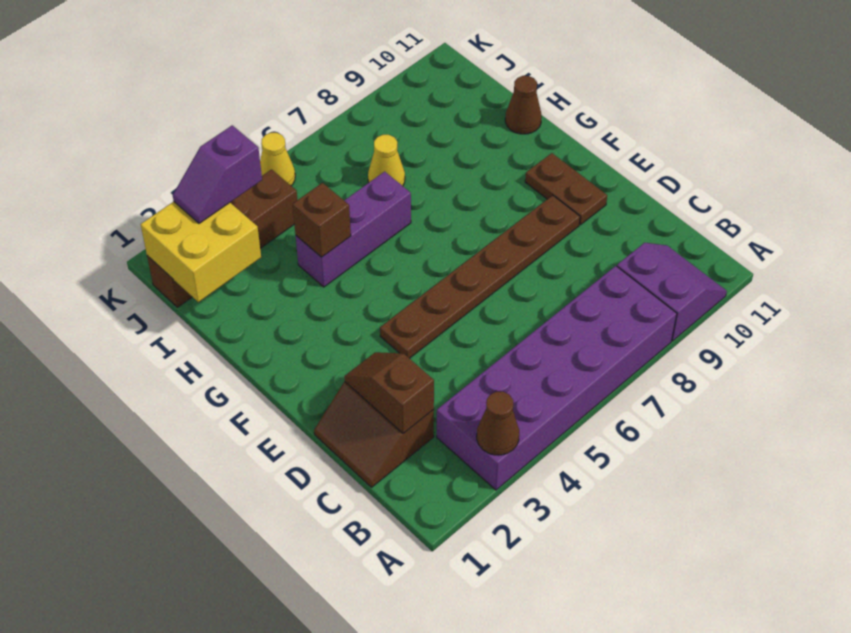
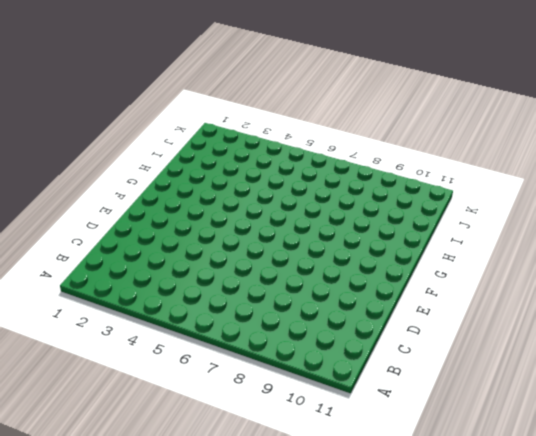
none -> purple brick A3:B8 level 1
none -> purple slope A9:B10 level 1 top 9
none -> brown slope C1:D2 level 1 top 2

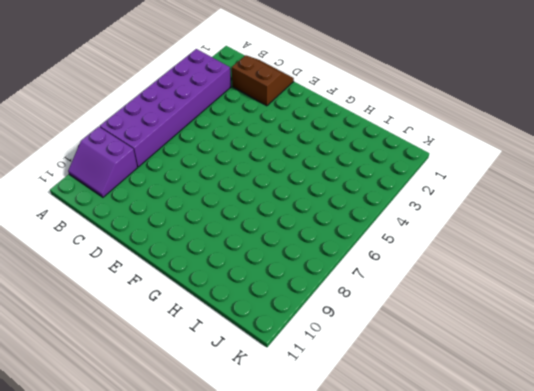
none -> brown plate E4:E9 level 1
none -> brown plate E10:F10 level 1
none -> purple brick H4:H6 level 1

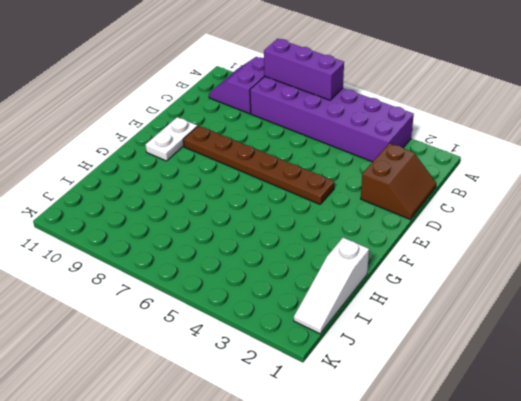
purple brick A6:A8 level 2 -> purple brick H4:H6 level 1
white plate E10:F10 level 1 -> brown plate E10:F10 level 1
white slope H1:J1 level 1 top H -> brown brick J1:J4 level 1
none -> brown cone H11 level 1
none -> yellow cone I7 level 1
none -> yellow cone K5 level 1

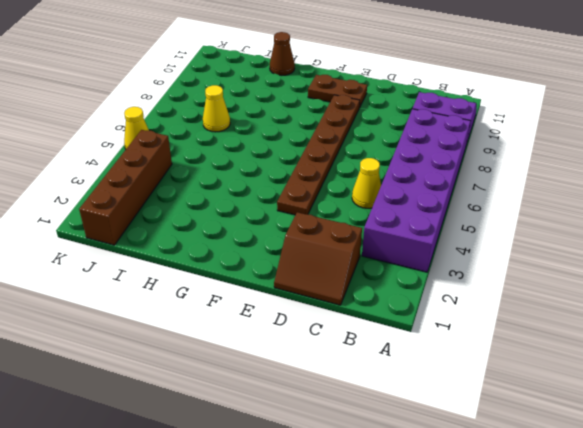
yellow cone C5 level 1 -> none
none -> purple brick H4:H6 level 1
none -> brown cone A3 level 2
none -> brown slope C2:D2 level 2 top C

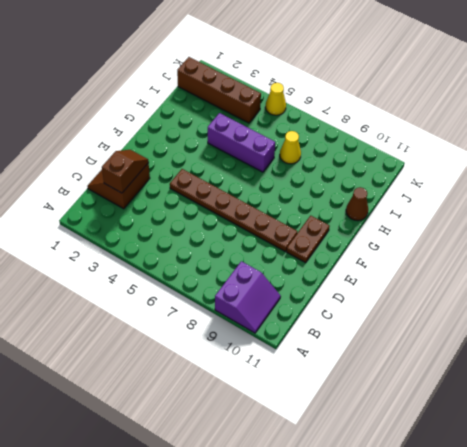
none -> purple brick A3:B8 level 1
none -> brown cone A3 level 2
none -> brown brick H4 level 2

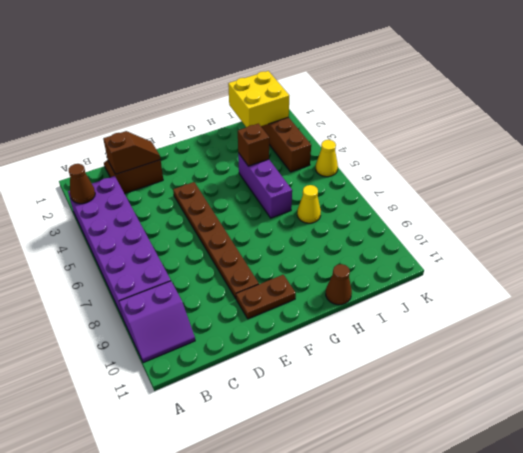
none -> purple slope J2:J3 level 3 top 3

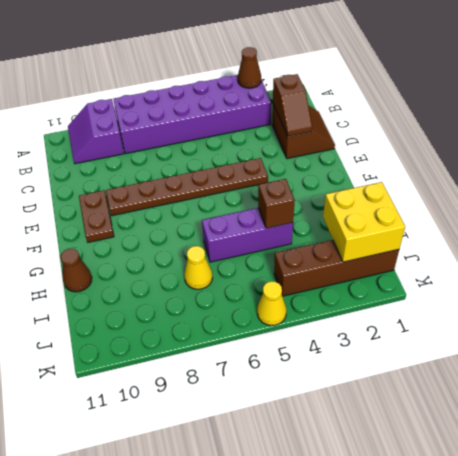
none -> purple slope J2:J3 level 3 top 3

